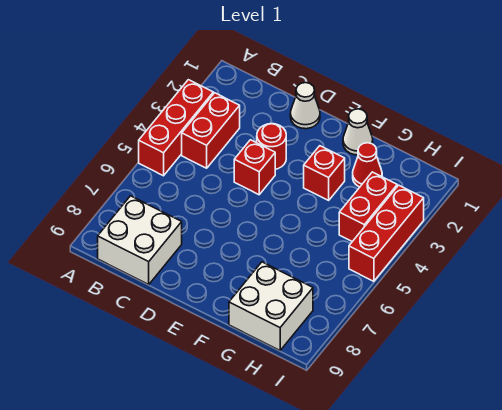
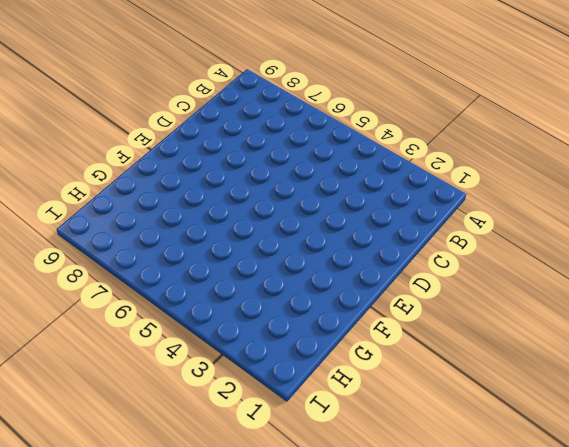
none -> red brick A3:A5 level 1
none -> red brick B3:B4 level 1
none -> white brick B8:C9 level 1

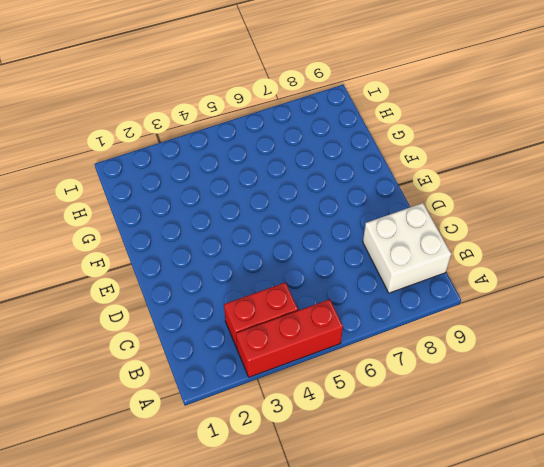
none -> white cone D1 level 1
none -> red round brick D3 level 1
none -> red brick D4 level 1

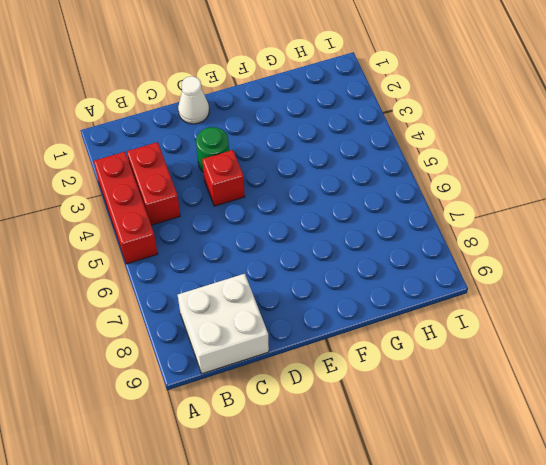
green round brick D3 level 1 -> red round brick D3 level 1
none -> white cone F1 level 1
none -> red brick F3 level 1
none -> red cone G2 level 1

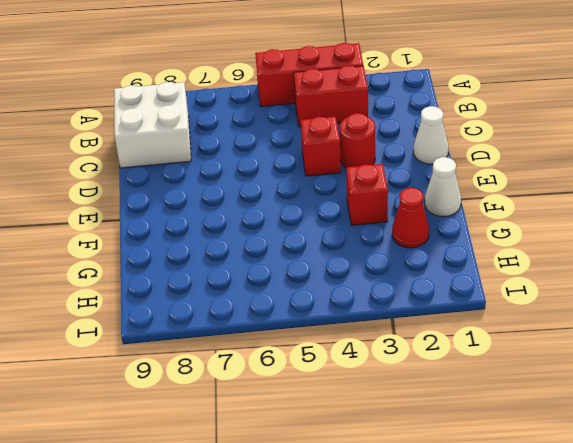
none -> white brick G8:H9 level 1
none -> red brick H3:H4 level 1
none -> red brick I3:I5 level 1

